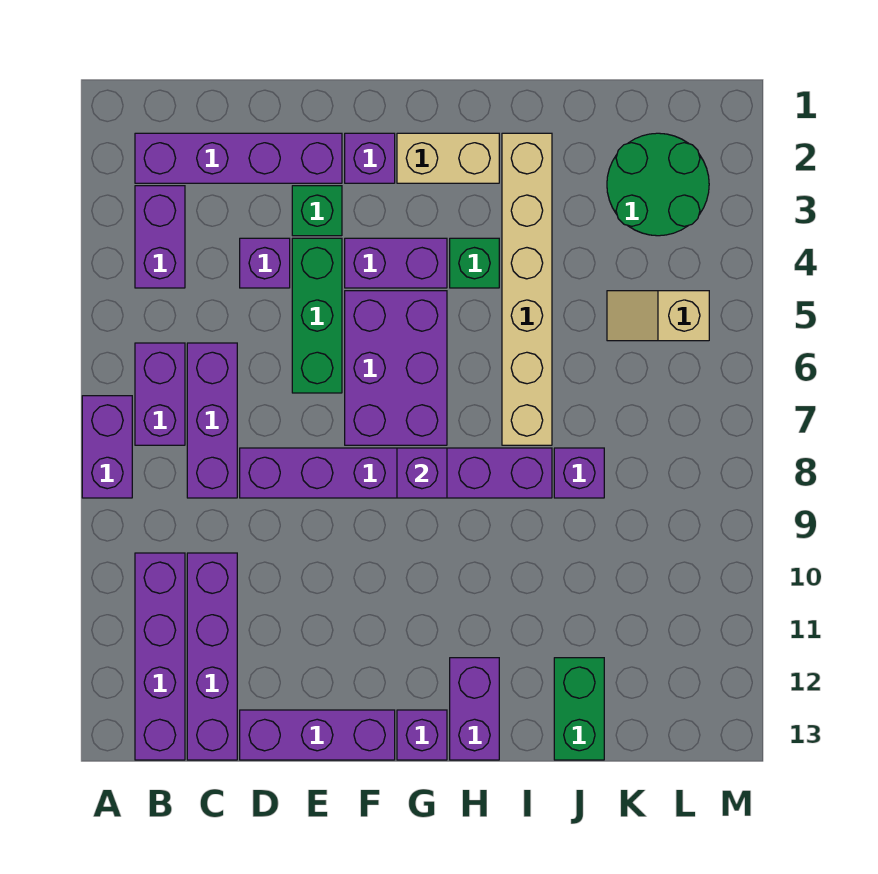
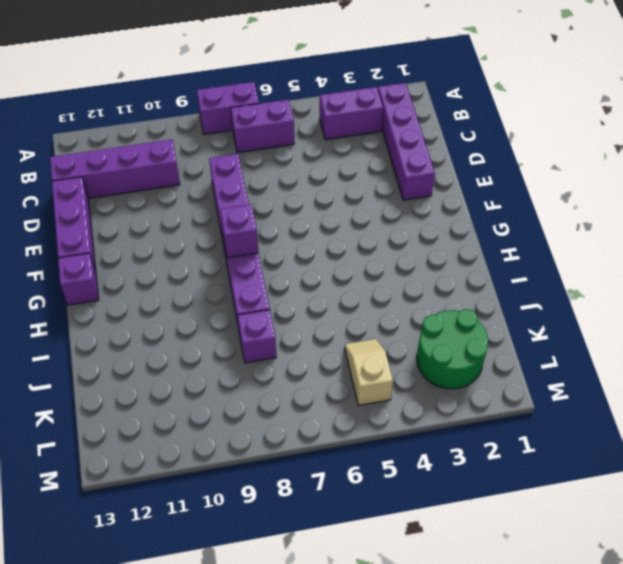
none -> purple brick B10:B13 level 1
none -> purple brick C6:C8 level 1
none -> purple brick D4 level 1

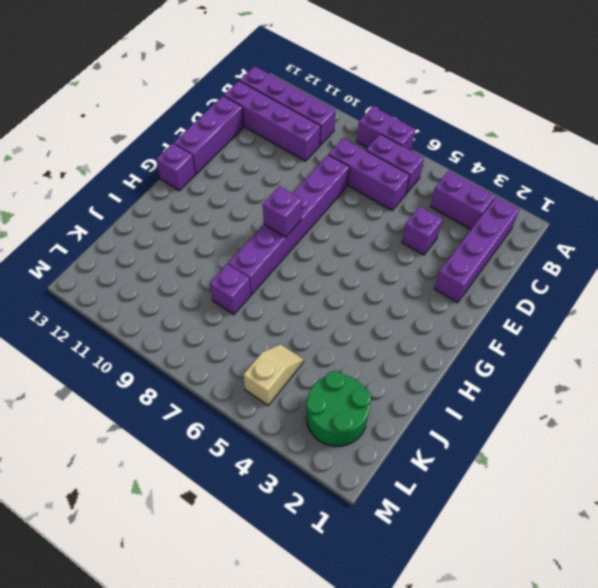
none -> green brick E3 level 1
none -> green brick E4:E6 level 1
none -> purple brick F2 level 1

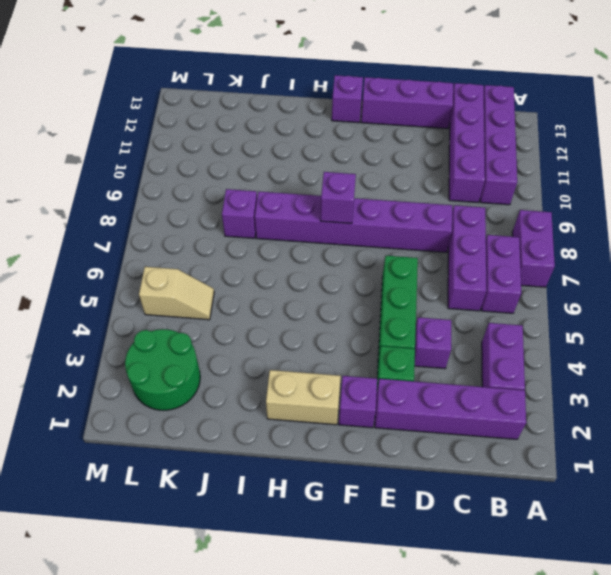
none -> purple brick F4:G4 level 1
none -> purple brick F5:G7 level 1
none -> green brick H4 level 1

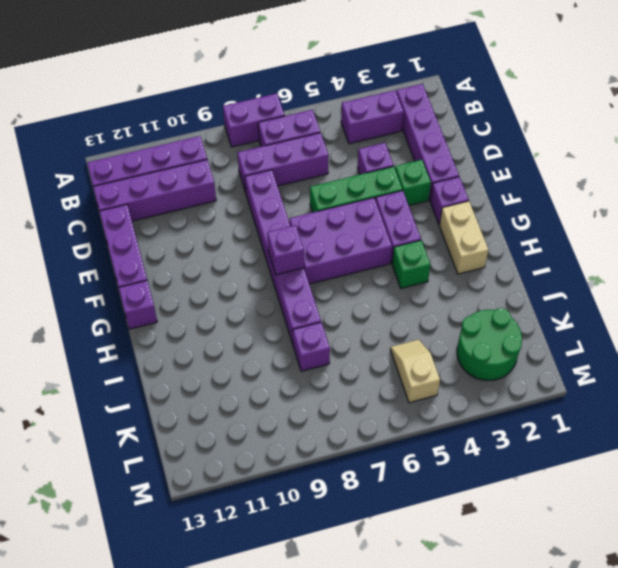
none -> purple brick H12:H13 level 1
none -> tan brick I2:I7 level 1
none -> green brick J12:J13 level 1

